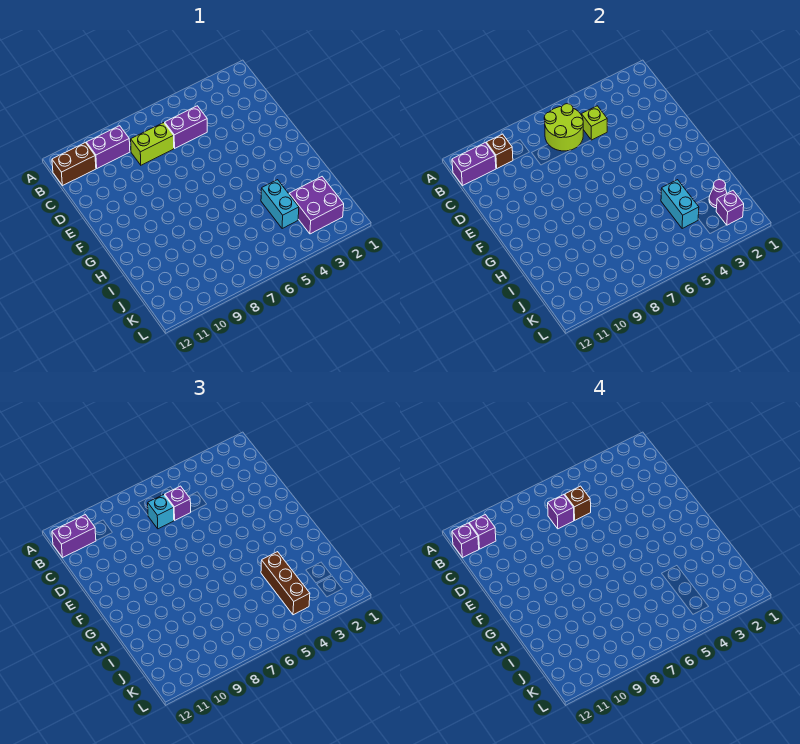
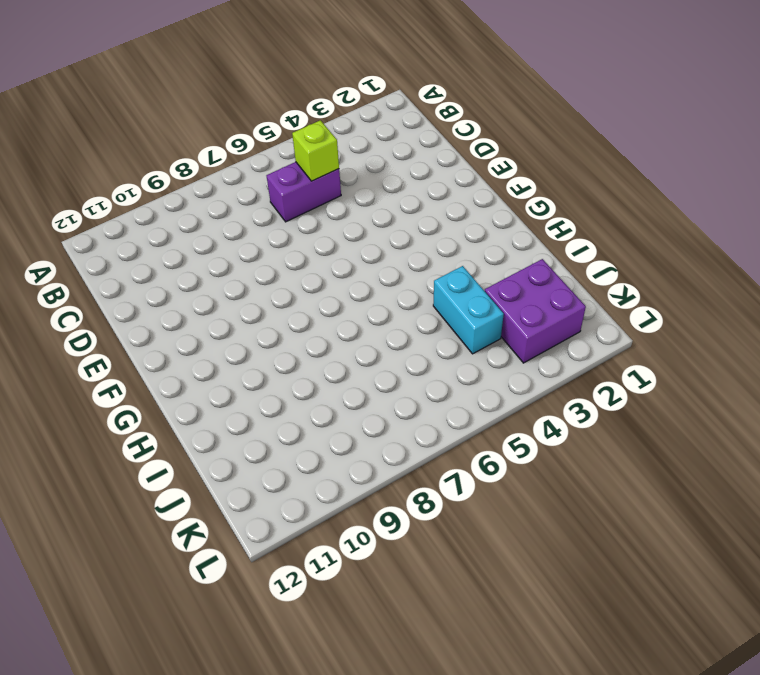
none -> purple brick B9:B10 level 1
none -> brown brick B11:B12 level 1
none -> lime brick C7:C8 level 1

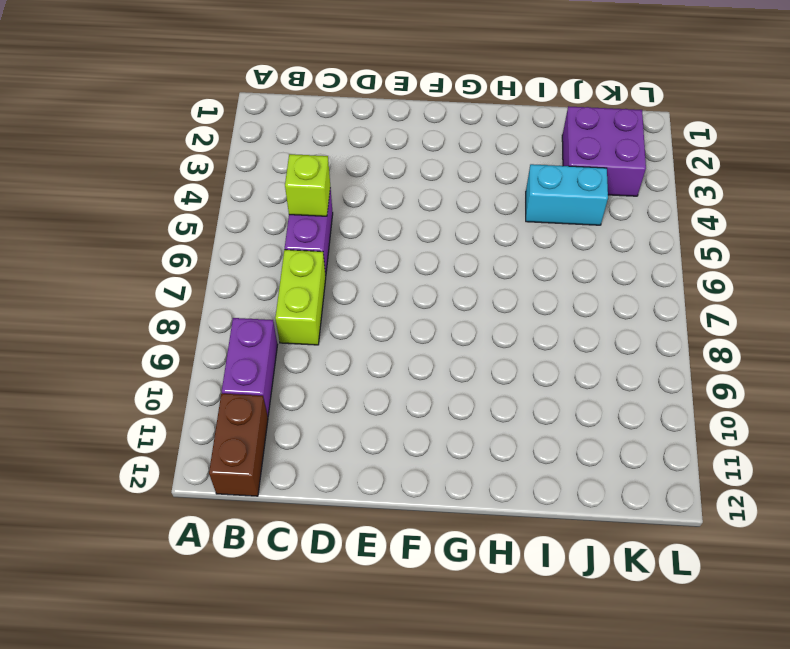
none -> lime round brick B6:C7 level 2
none -> brown brick B10 level 2
none -> purple brick B11:B12 level 2

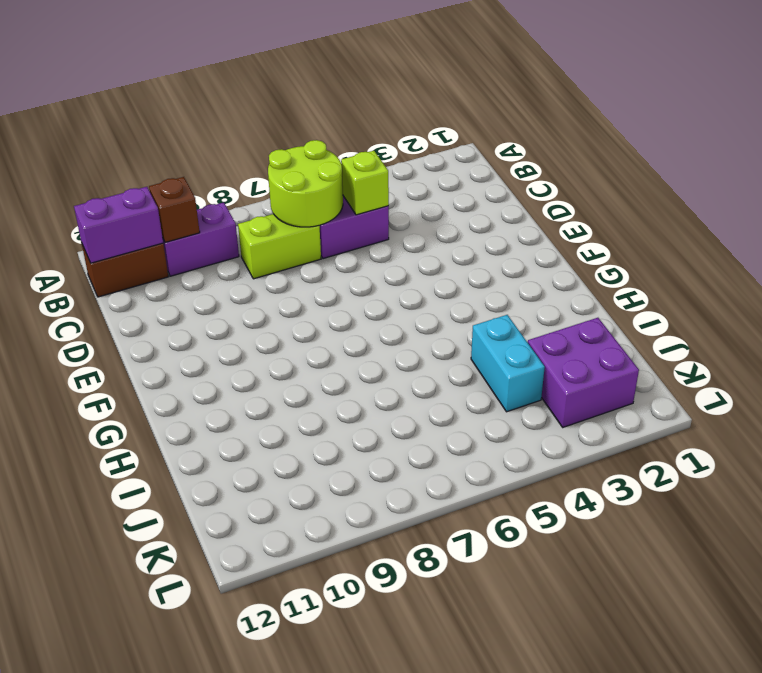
none -> cyan brick I4:J4 level 2
none -> purple cone J2 level 2
none -> purple brick K2 level 2

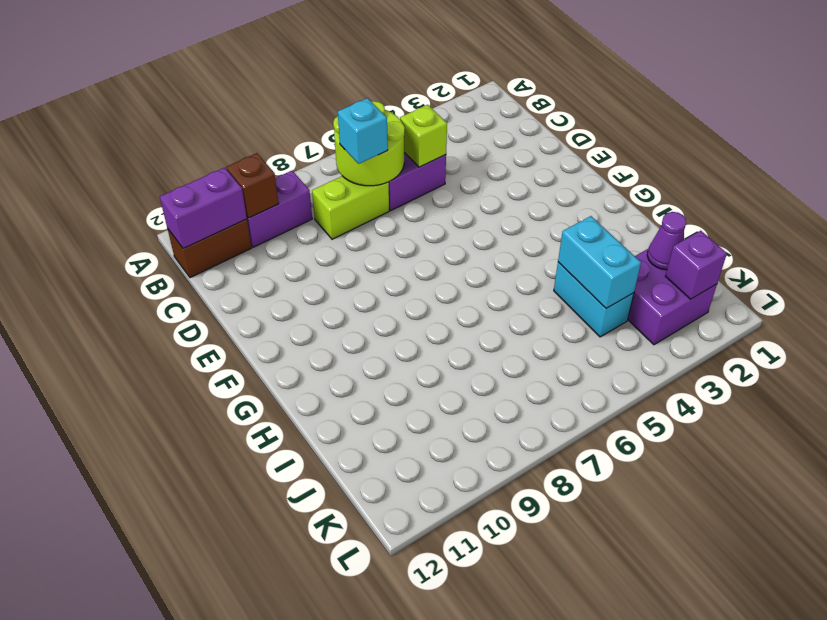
none -> purple brick B11:B12 level 3
none -> purple brick C6 level 3
none -> brown brick I4:K4 level 3

